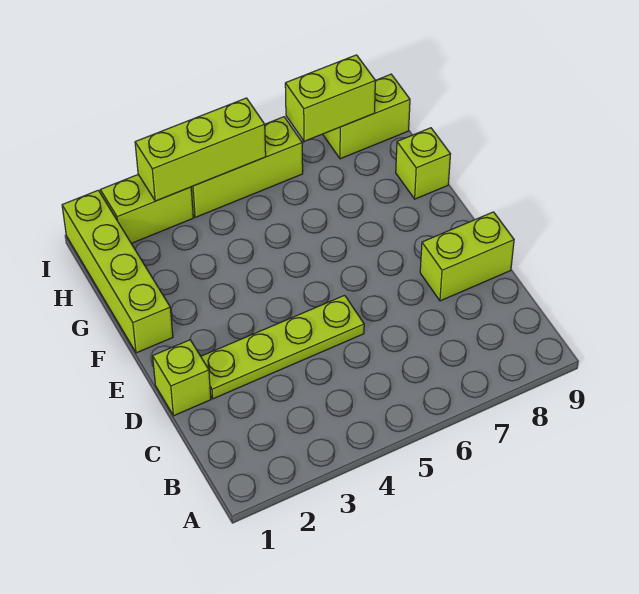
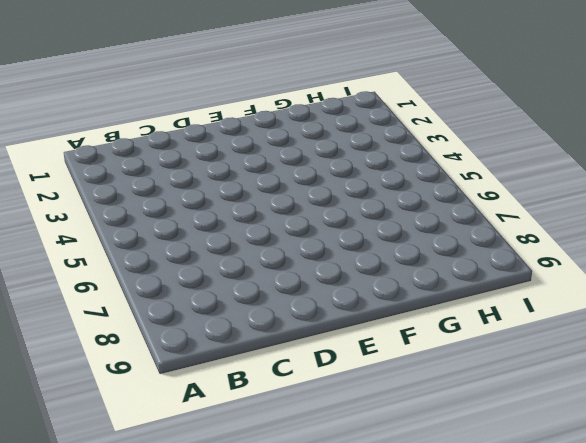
none -> lime brick D1 level 1
none -> lime plate D2:D5 level 1

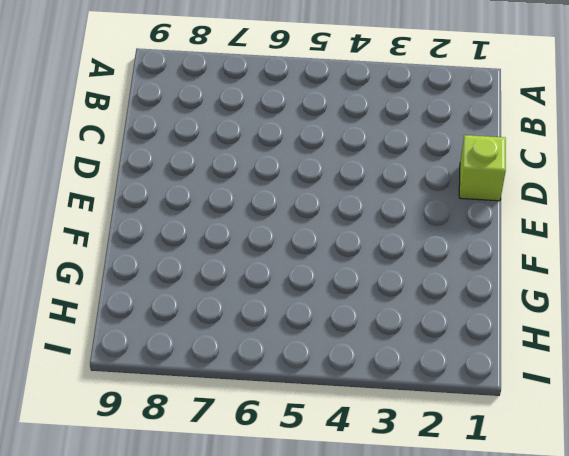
none -> lime plate D2:D5 level 1
none -> lime brick D8:D9 level 1

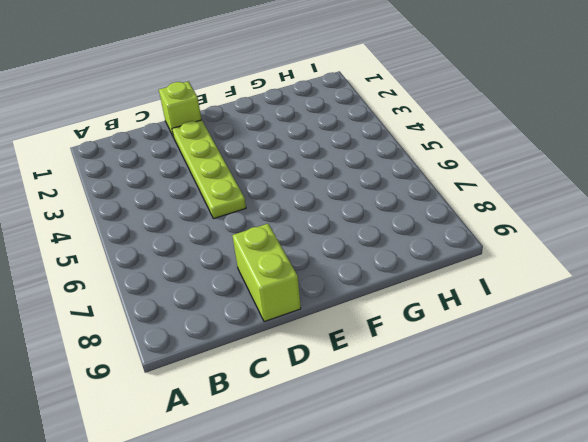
none -> lime brick F1:I1 level 1
none -> lime brick G9 level 1

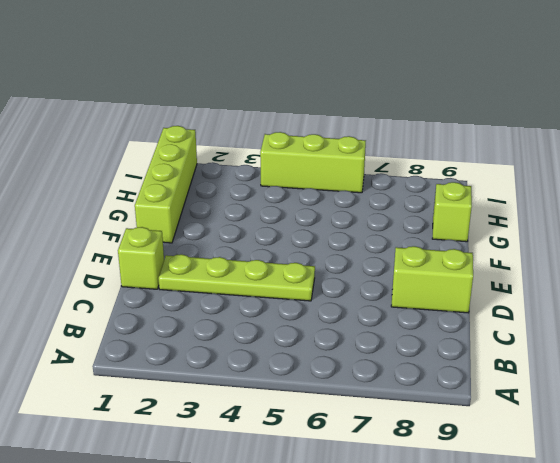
none -> lime brick I2:I3 level 1
none -> lime brick I8:I9 level 1

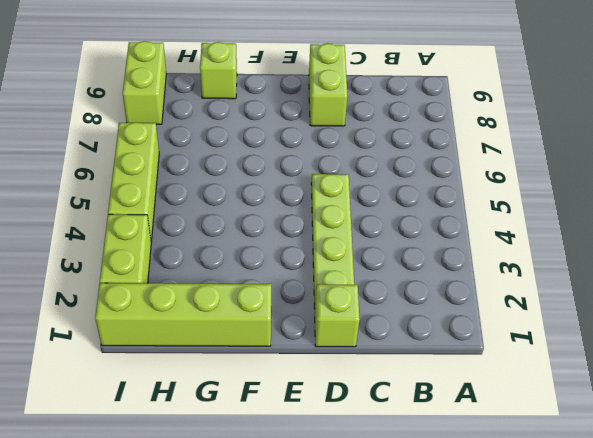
none -> lime brick I3:I5 level 2
none -> lime brick I7:I8 level 2

